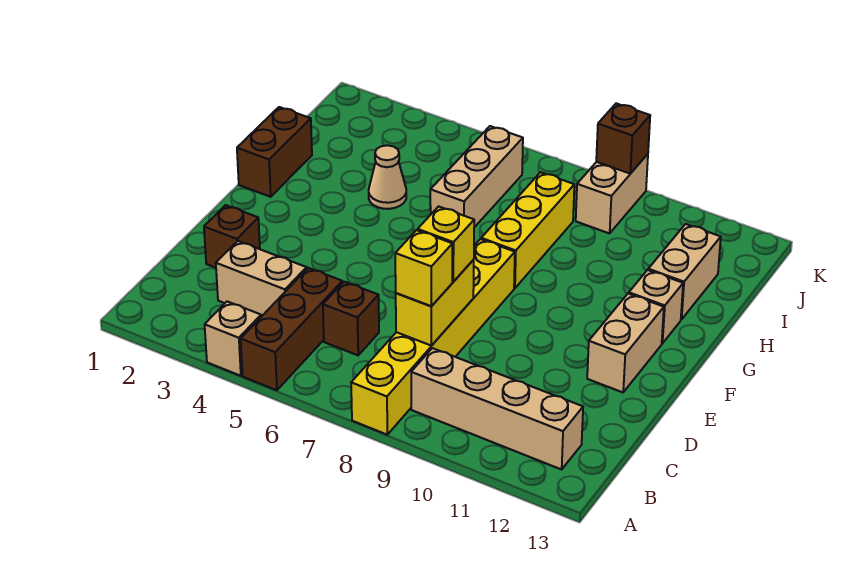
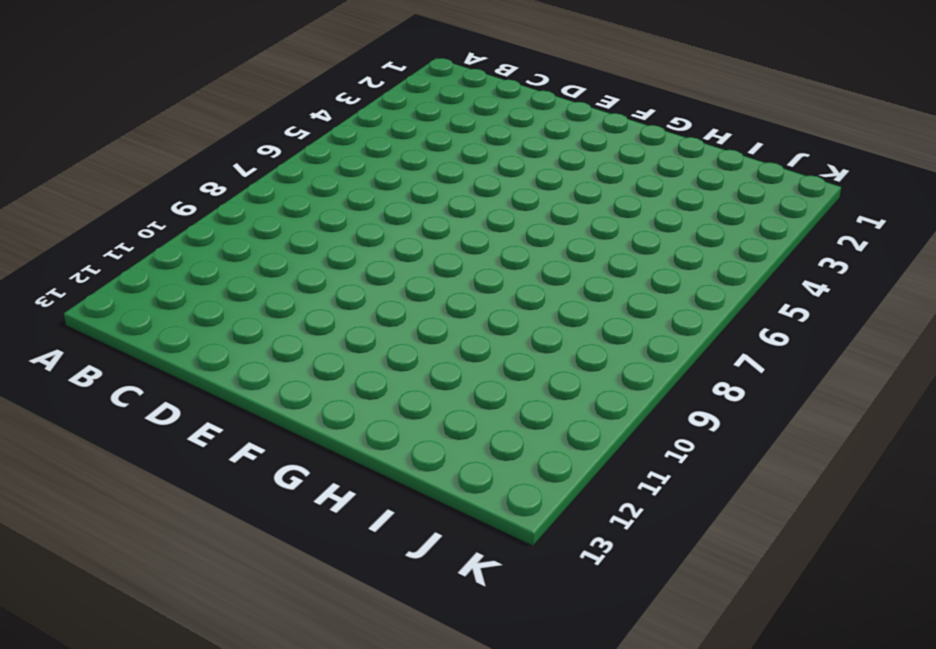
none -> tan brick A4 level 1
none -> brown brick A5:C5 level 1
none -> yellow brick A8:F8 level 1

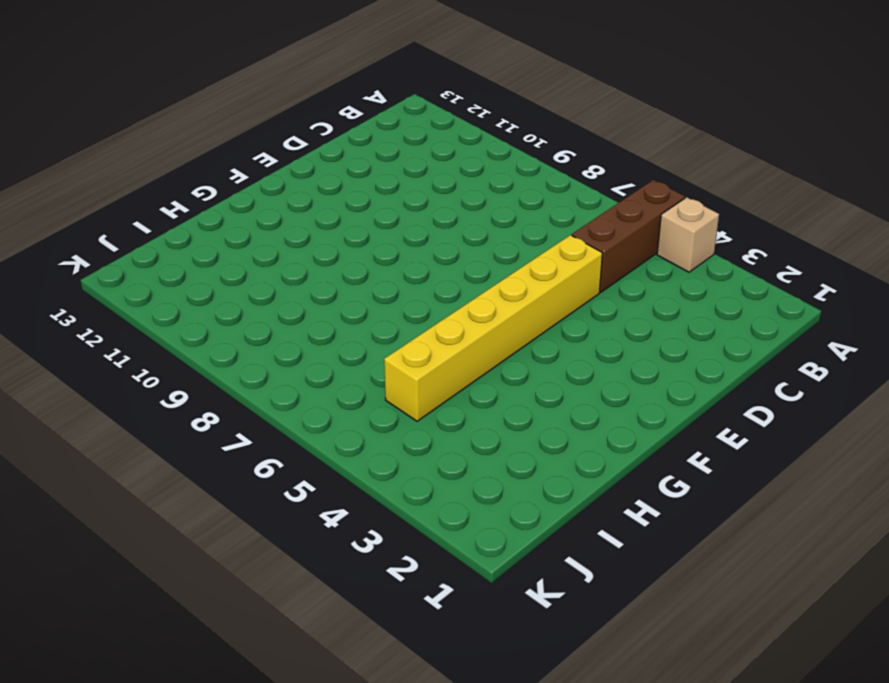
yellow brick D5:I5 level 1 -> yellow brick A8:F8 level 1
none -> tan brick B9:B12 level 1
none -> tan brick C3:C4 level 1
none -> brown brick C6 level 1

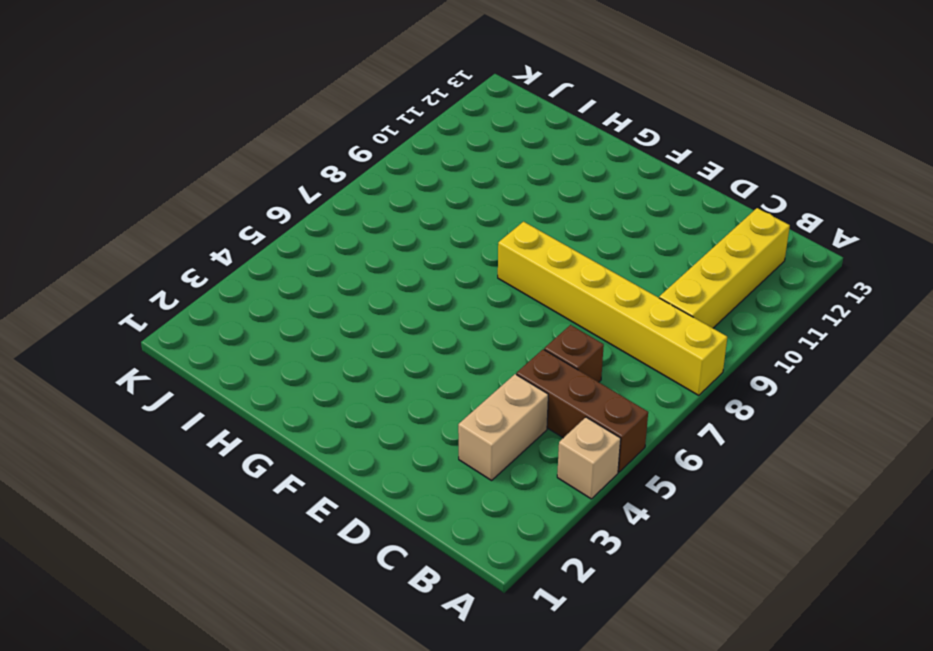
yellow brick B9:B12 level 1 -> tan brick B9:B12 level 1
none -> brown brick D2 level 1
none -> tan brick E12:F12 level 1
none -> brown brick G1:H1 level 1

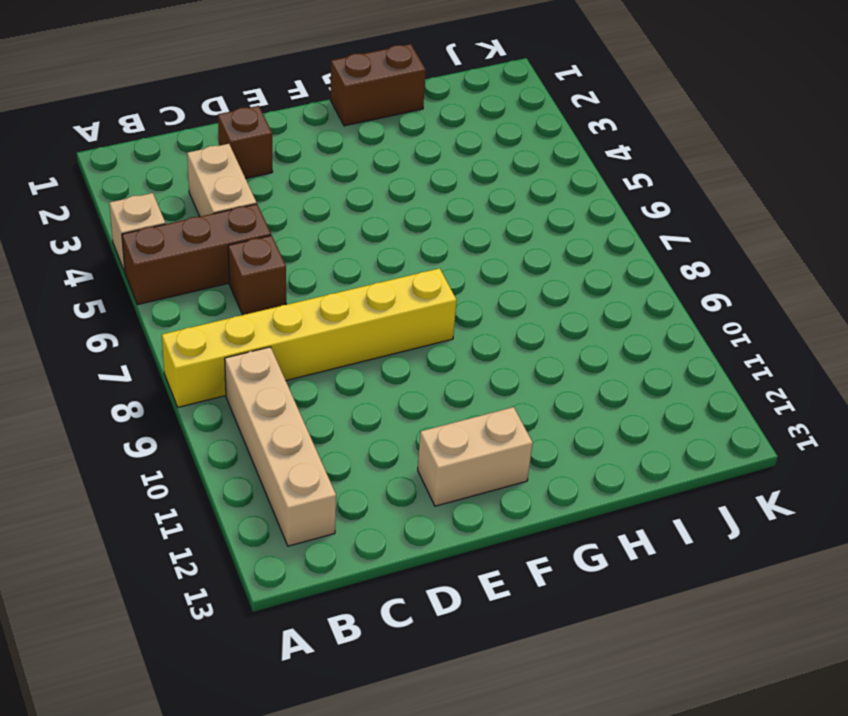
none -> yellow brick G8:I8 level 1
none -> tan brick G12 level 1
none -> tan cone H4 level 1

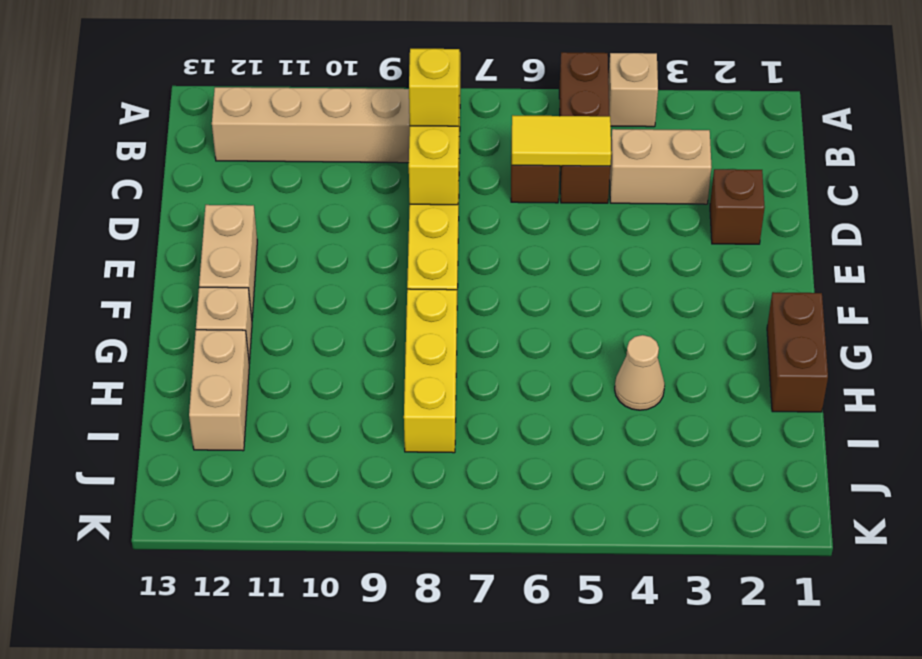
yellow tile C5:C6 level 2 -> none
none -> tan brick H6:J6 level 1
none -> tan brick J9:K9 level 1
none -> brown brick K9 level 2

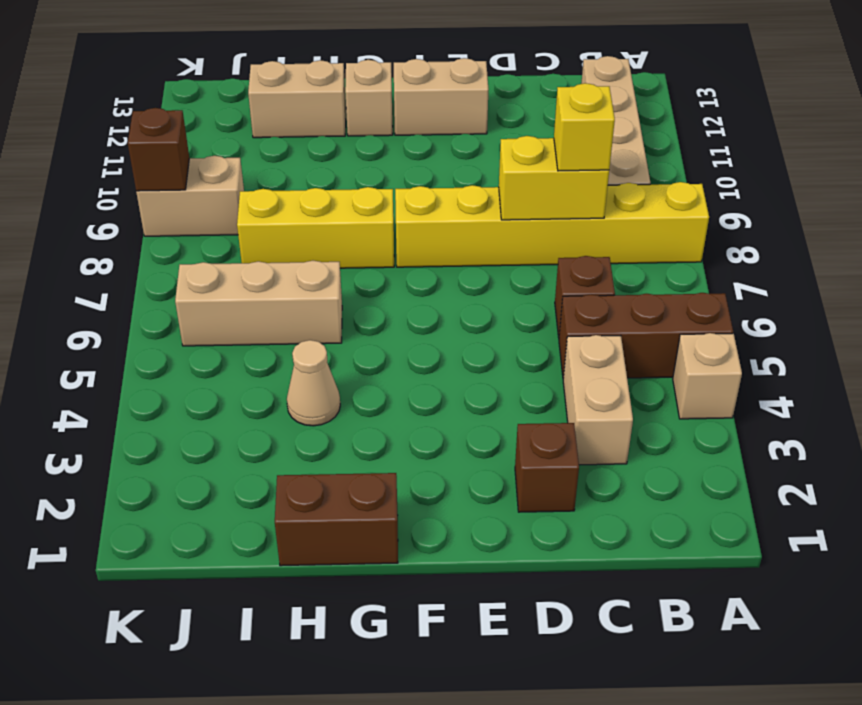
none -> yellow brick D8 level 3

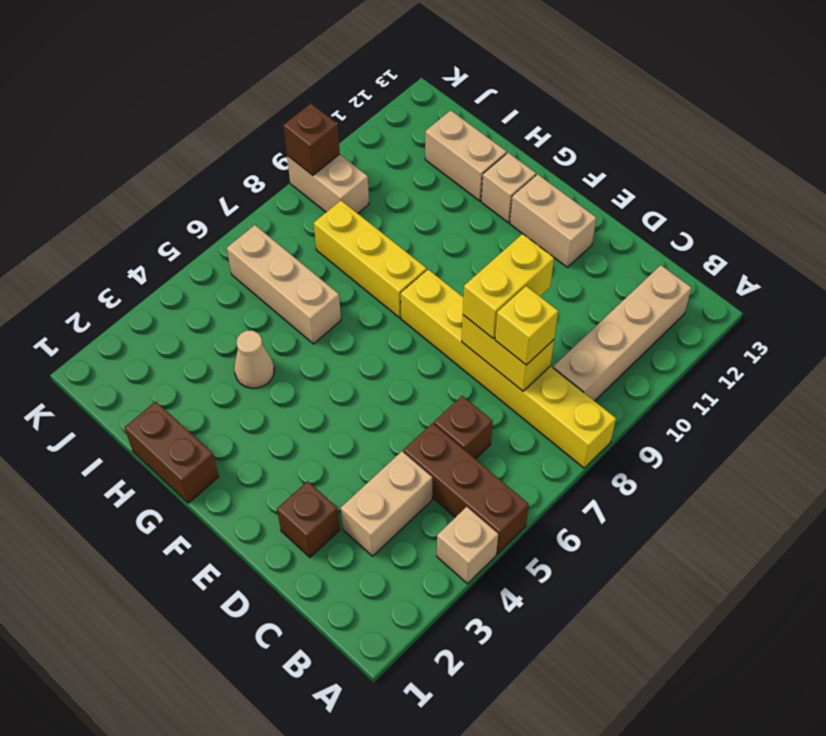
yellow brick D8:D9 level 3 -> yellow brick D8 level 3

